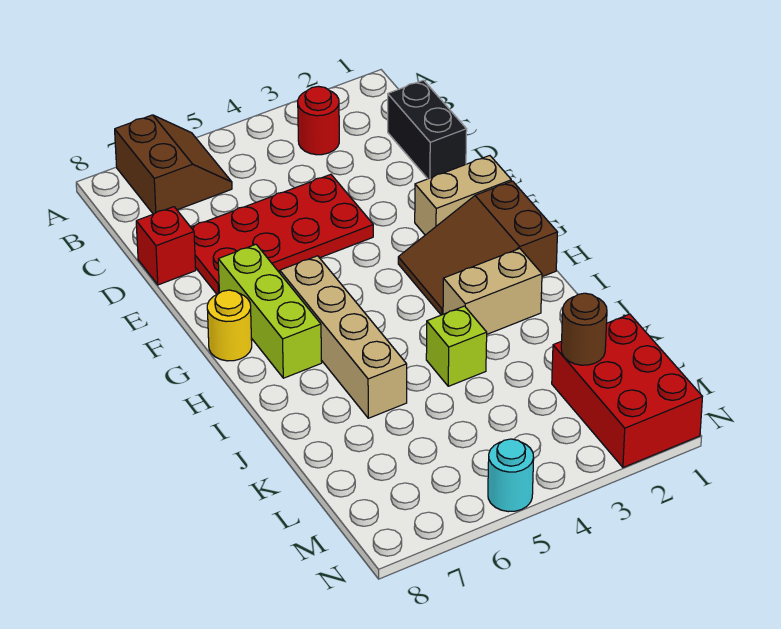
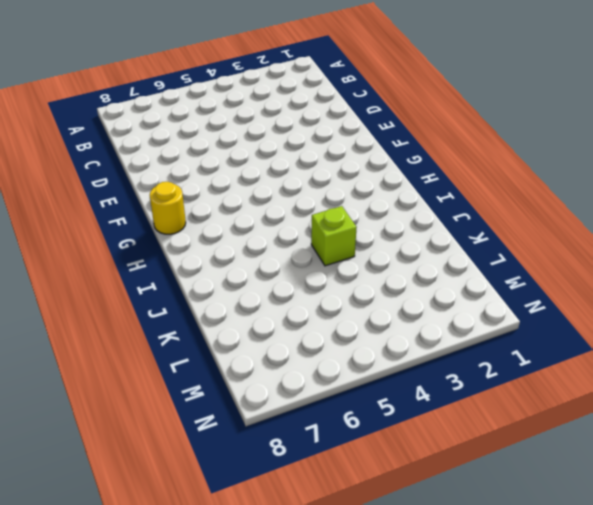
none -> brown slope A6:B7 level 1 top 7
none -> red round brick B3 level 1
none -> black brick C1:D1 level 1

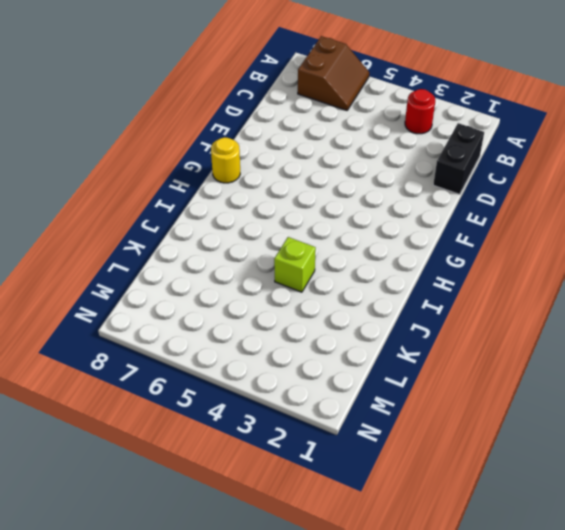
none -> red plate D4:E7 level 1
none -> red brick D8 level 1
none -> tan brick F1:F2 level 1

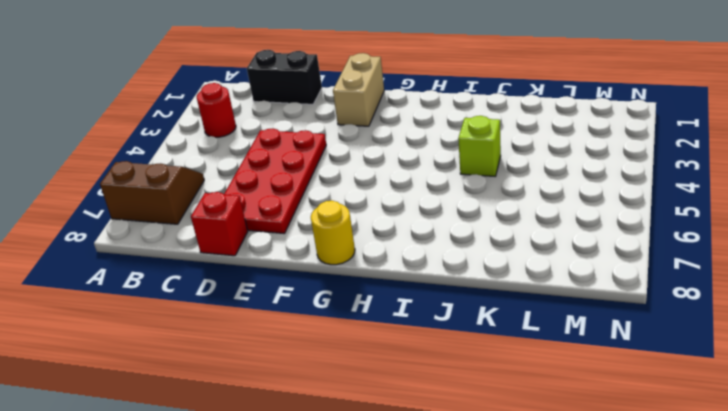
none -> lime brick F7:H7 level 1
none -> brown slope G1:H3 level 1 top 1
none -> tan brick G6:J6 level 1

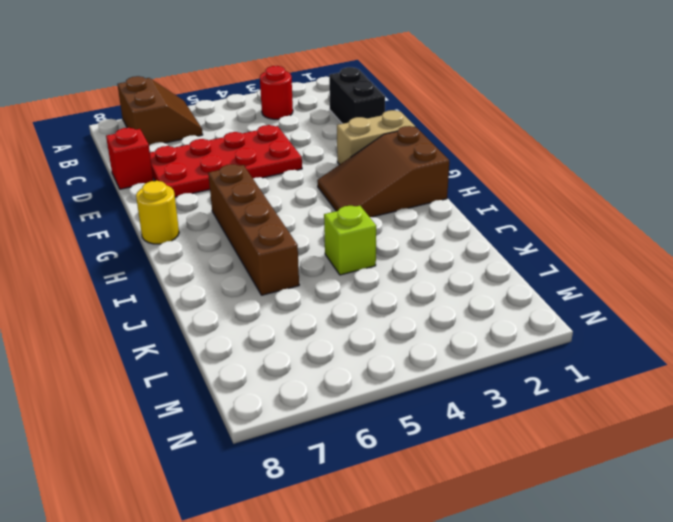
brown brick G6:J6 level 1 -> tan brick G6:J6 level 1
none -> lime brick F7:H7 level 1
none -> tan brick I2:I3 level 1
none -> red brick L1:N2 level 1

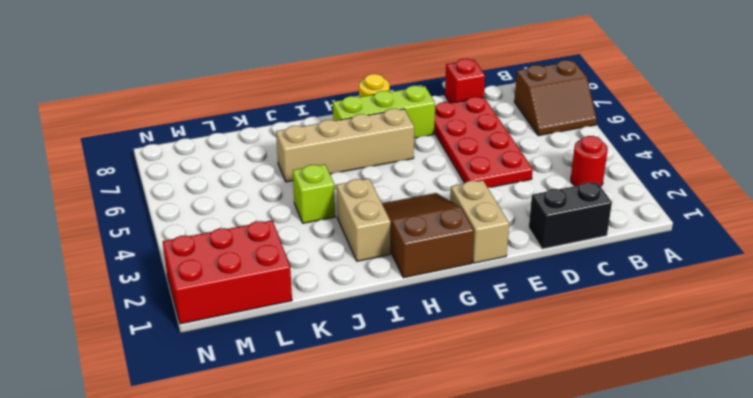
none -> cyan round brick N5 level 1
none -> brown round brick L2 level 2

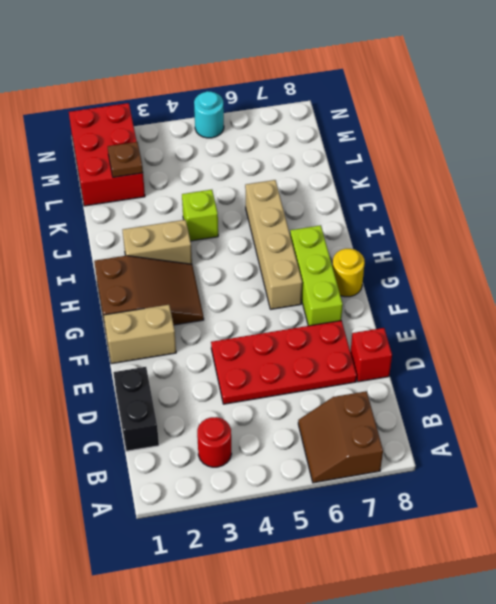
brown plate L2 level 2 -> brown round brick L2 level 2

